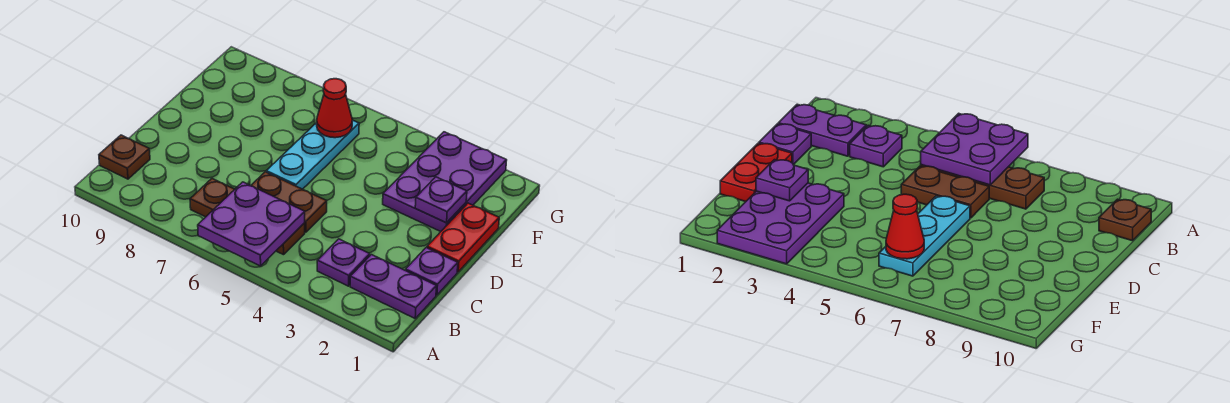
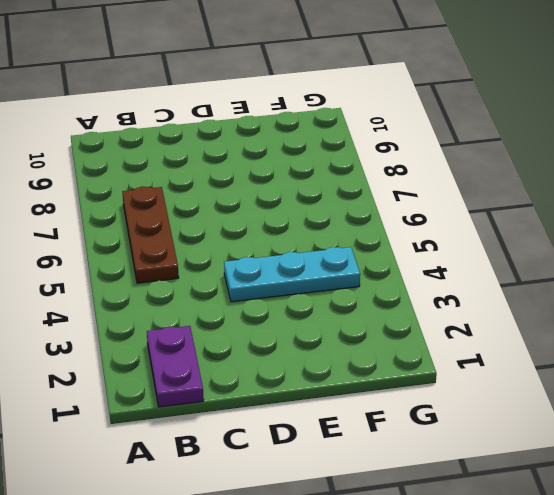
cyan plate D4:F4 level 1 -> cyan plate D6:F6 level 1
none -> purple plate B3 level 1
none -> brown plate B10 level 1
none -> purple plate C1 level 1

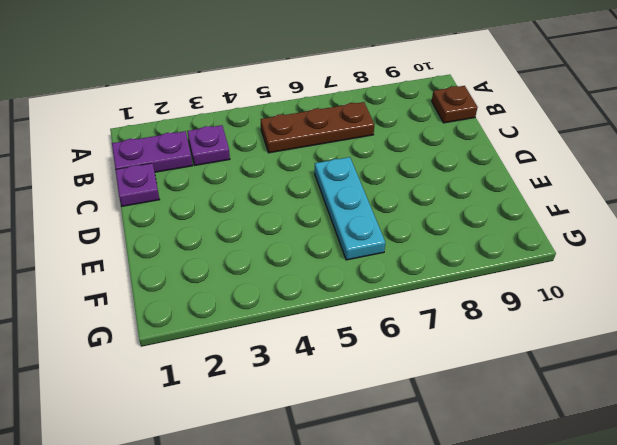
none -> brown plate C5:C6 level 1
none -> red plate D1:E1 level 1
none -> purple plate E2:G3 level 1

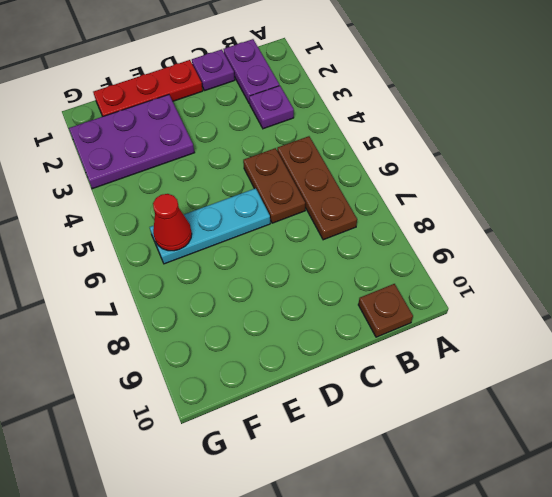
red plate D1:F1 level 1 -> red plate D1:E1 level 1
none -> purple plate A5:B6 level 2
none -> purple plate E2 level 2

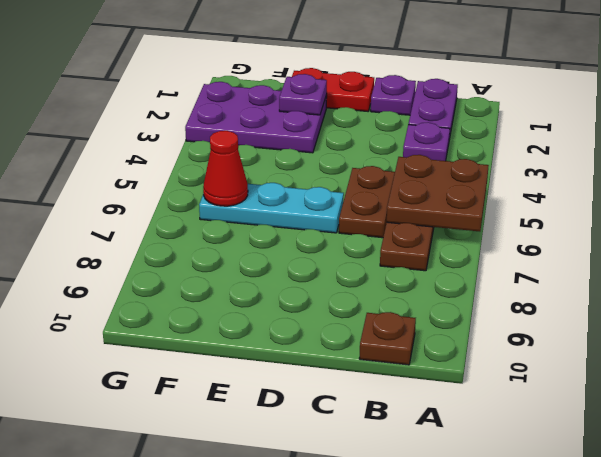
brown plate A5:B6 level 2 -> purple plate A5:B6 level 2

